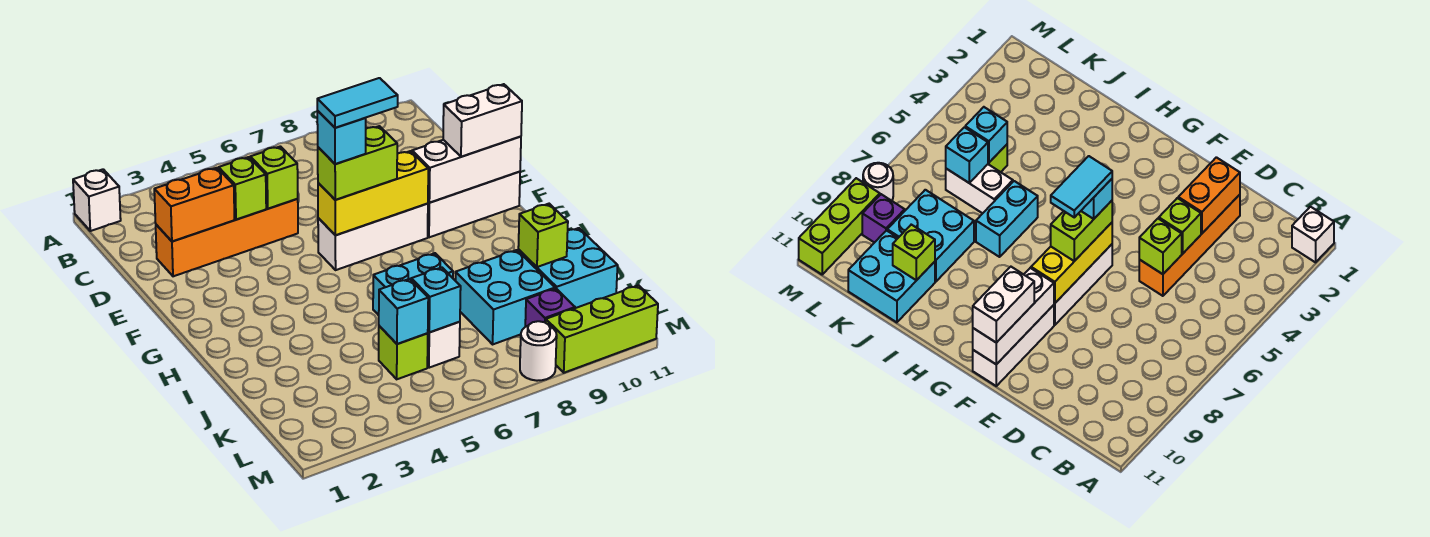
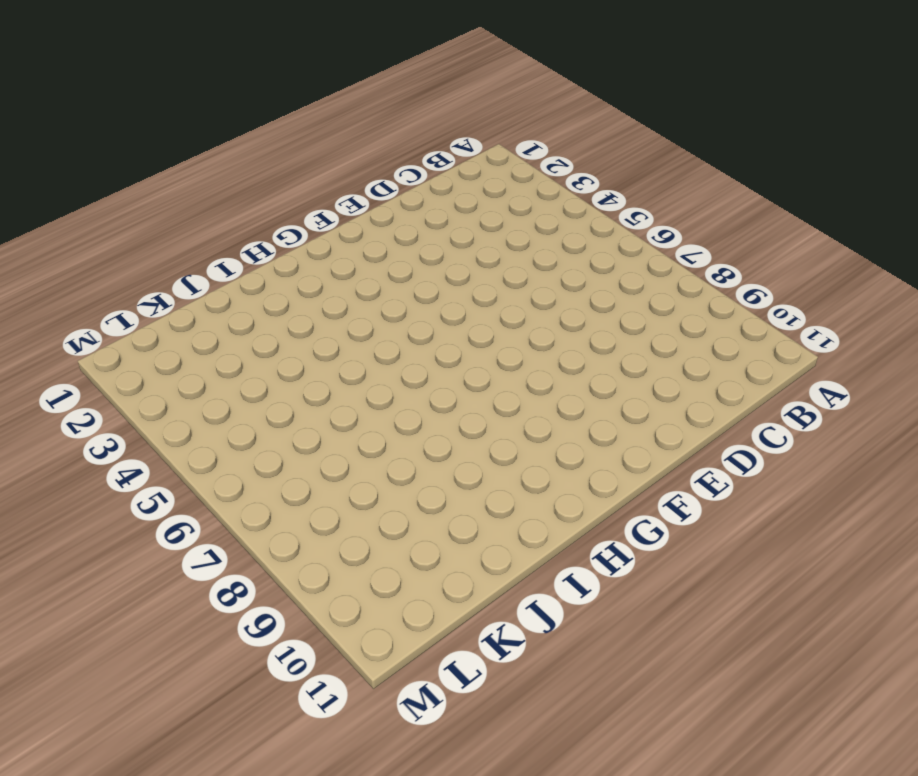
none -> white brick A1 level 1
none -> orange brick D2:D5 level 1
none -> white brick F6:F8 level 1

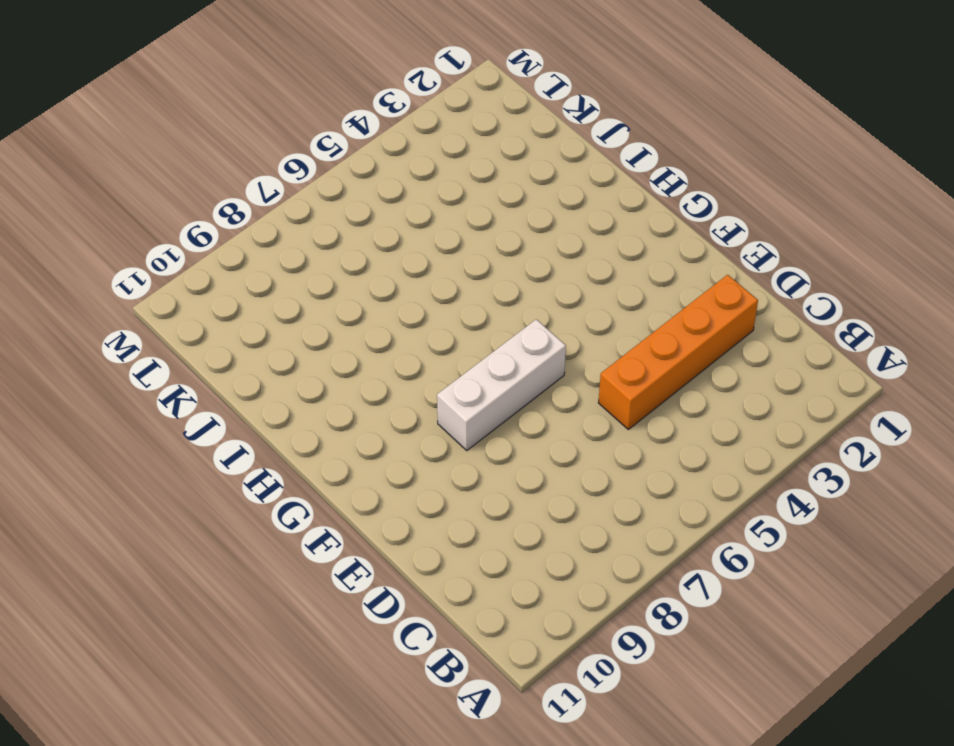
none -> white brick A1 level 1
none -> white brick F9:F11 level 1
none -> cyan brick I6:I7 level 1

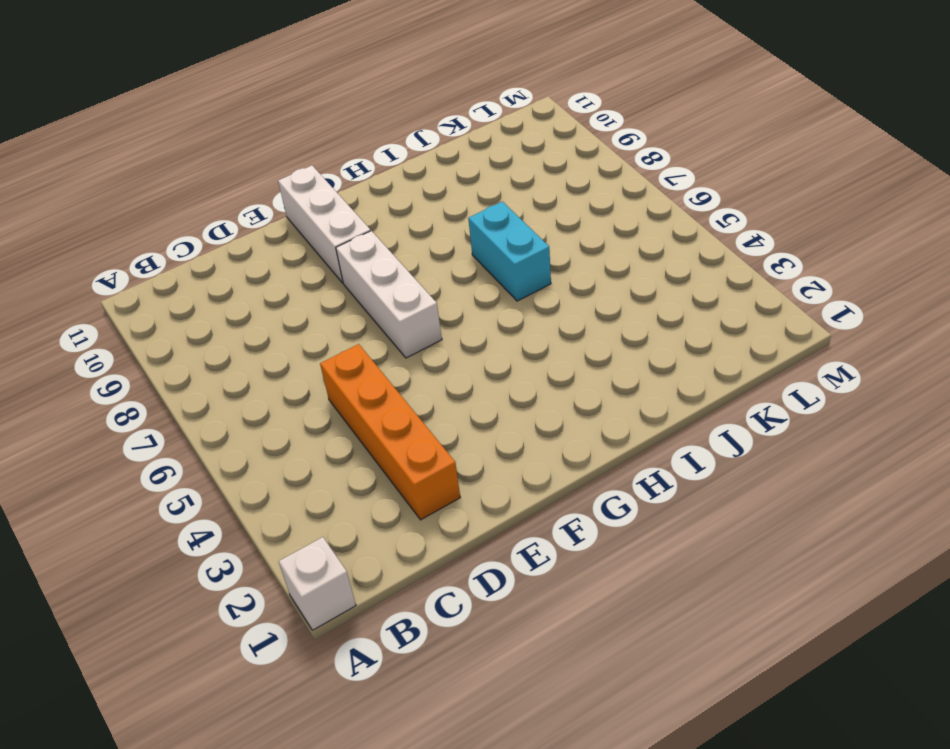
none -> white brick J6:K6 level 1
none -> cyan brick J8:K9 level 1
none -> cyan brick J10:K11 level 1

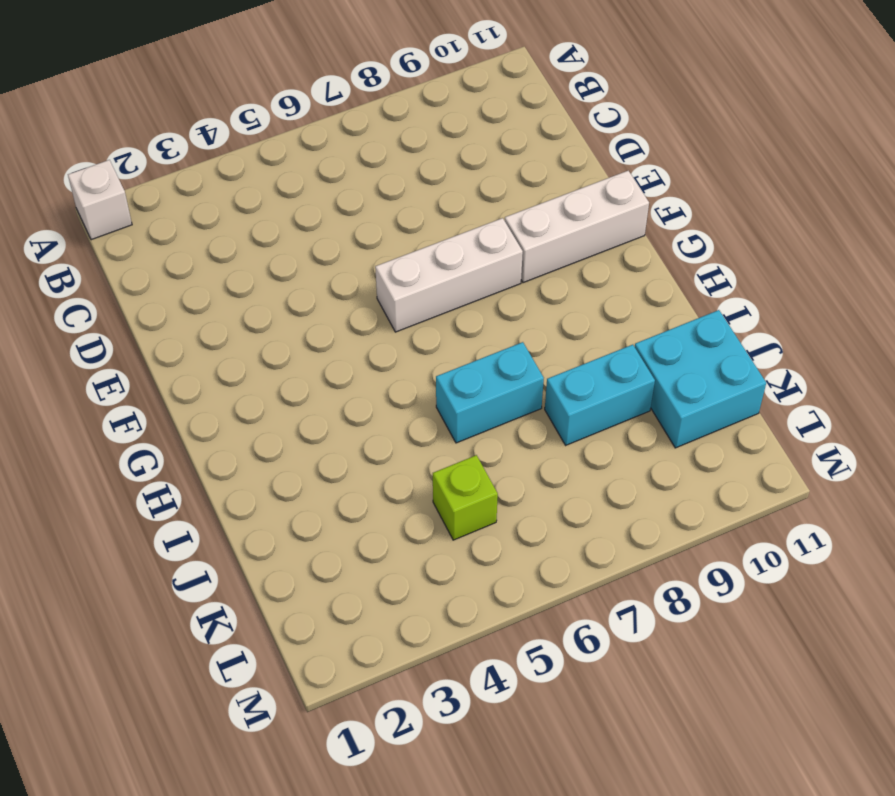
cyan brick J8:J9 level 1 -> cyan brick J8:K9 level 1
none -> orange brick D2:D5 level 1
none -> white brick J6:K6 level 1
none -> purple brick L9 level 1

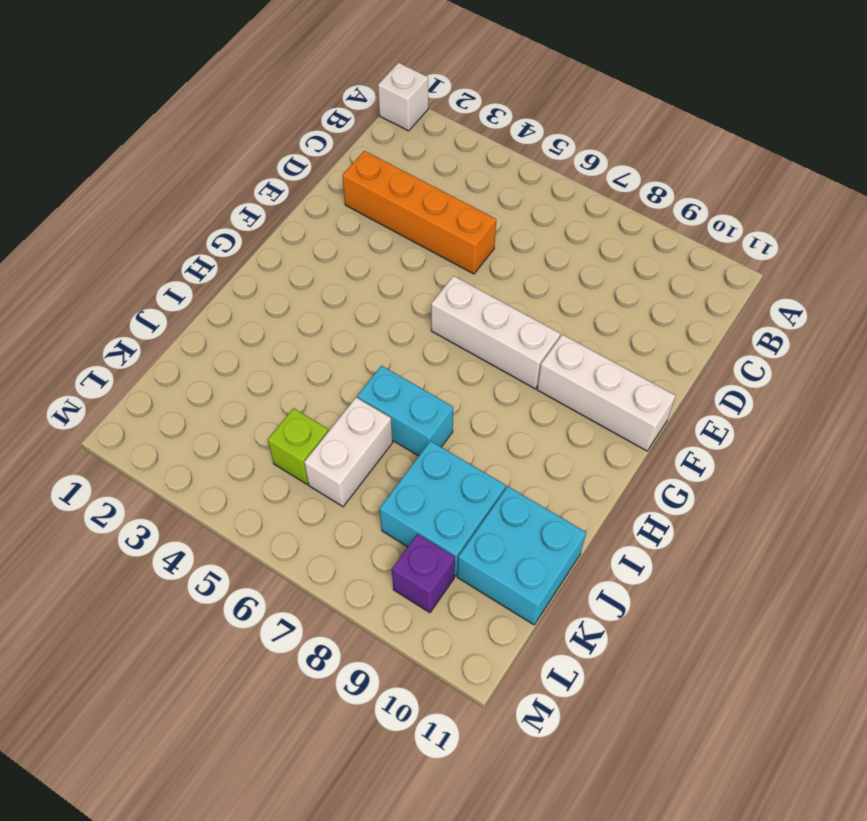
none -> white round brick M8 level 1
none -> lime brick M9:M11 level 1
none -> orange brick D2:D3 level 2

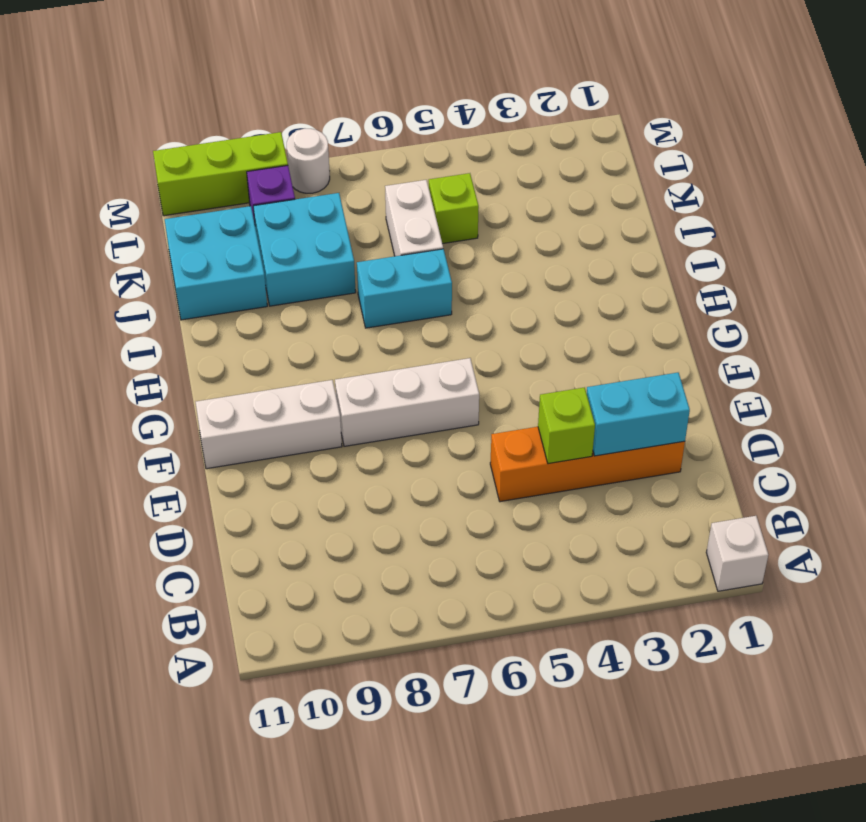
cyan brick D2:D3 level 2 -> orange brick D2:D3 level 2
none -> lime brick D5 level 2
none -> yellow brick F6:F8 level 2
none -> white brick F9:F11 level 2

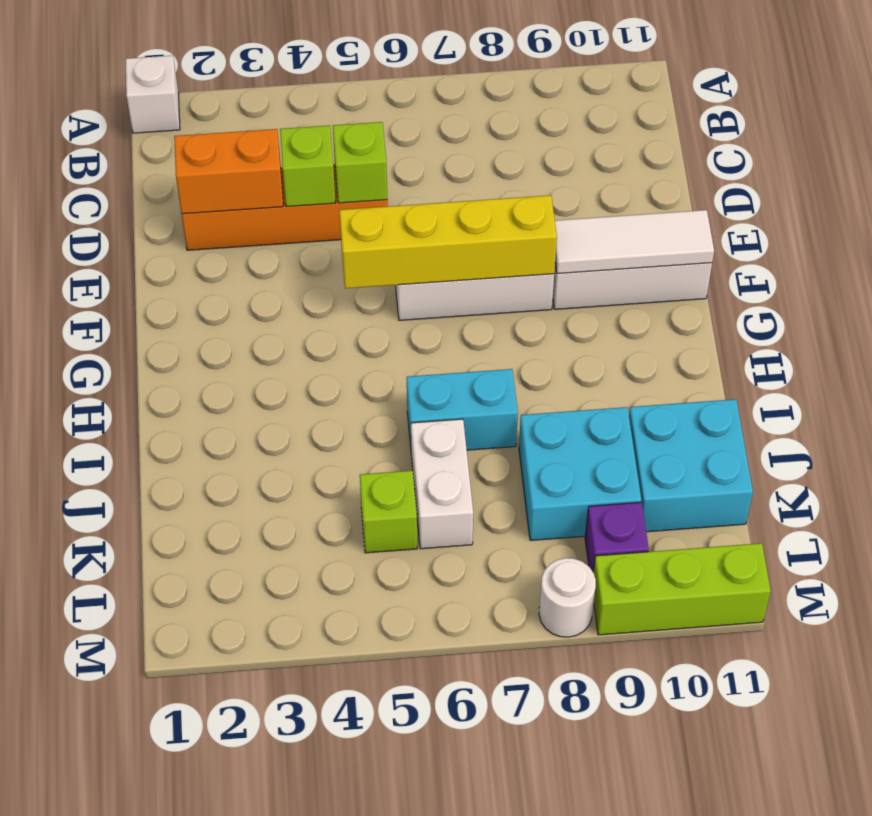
yellow brick F5:F8 level 2 -> yellow brick F6:F8 level 2
white tile F9:F11 level 2 -> white brick F9:F11 level 2
none -> lime brick J10 level 2
none -> cyan brick K5 level 2
none -> cyan brick K6 level 2

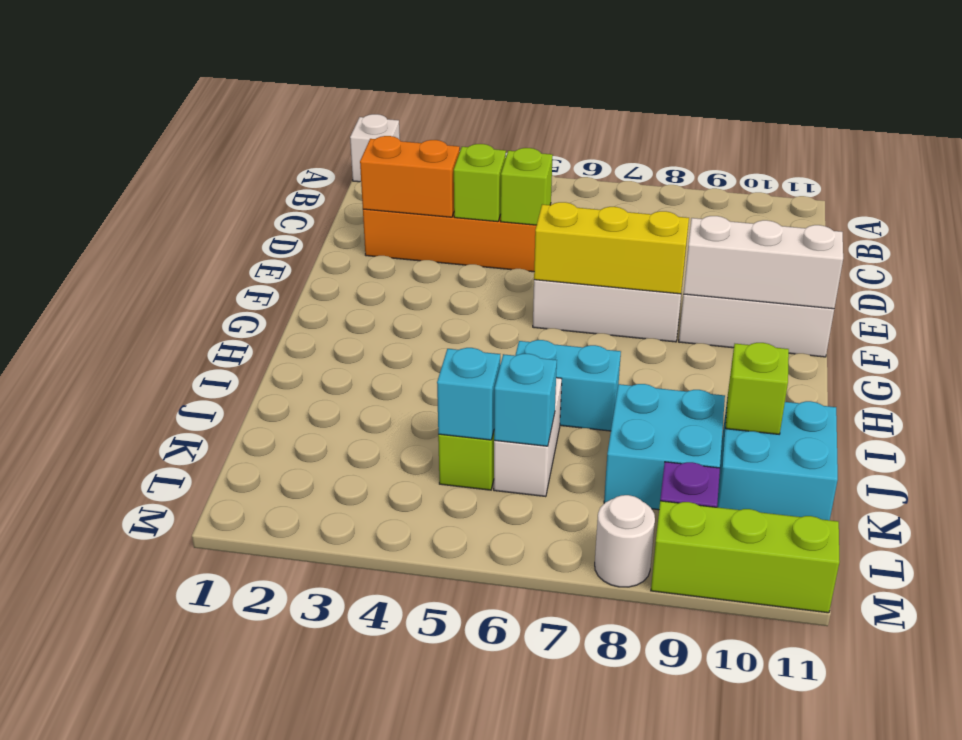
none -> lime brick F6:F7 level 3
none -> white brick F10:F11 level 3
none -> cyan brick F6 level 4

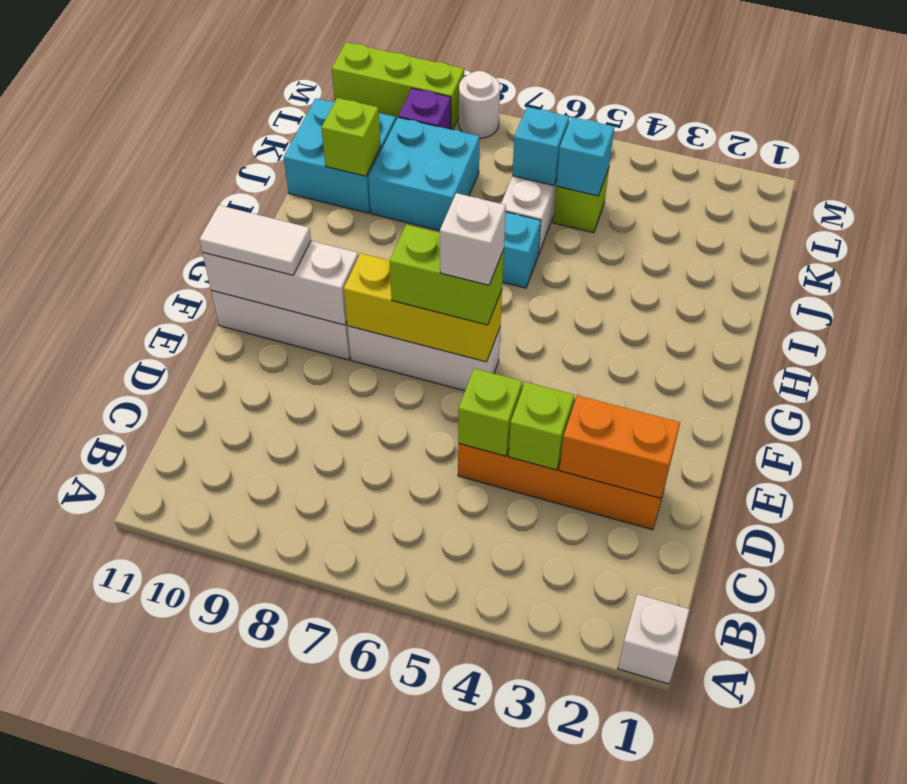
white brick F6 level 4 -> cyan brick F6 level 4
white tile F10:F11 level 3 -> white brick F10:F11 level 3
none -> cyan tile F6:F7 level 5

